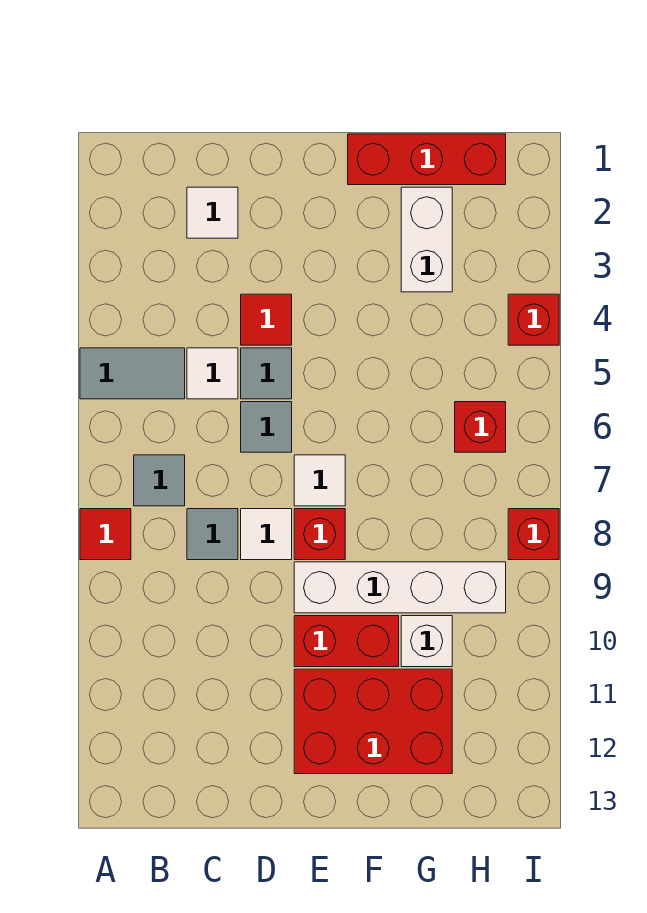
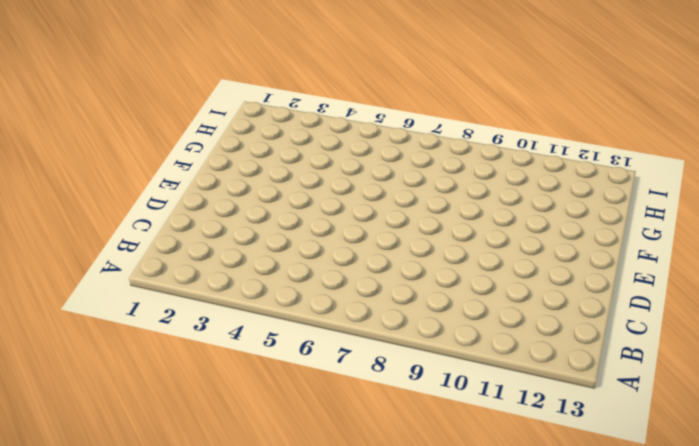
none -> grey tile A5:B5 level 1
none -> red tile A8 level 1
none -> grey tile B7 level 1

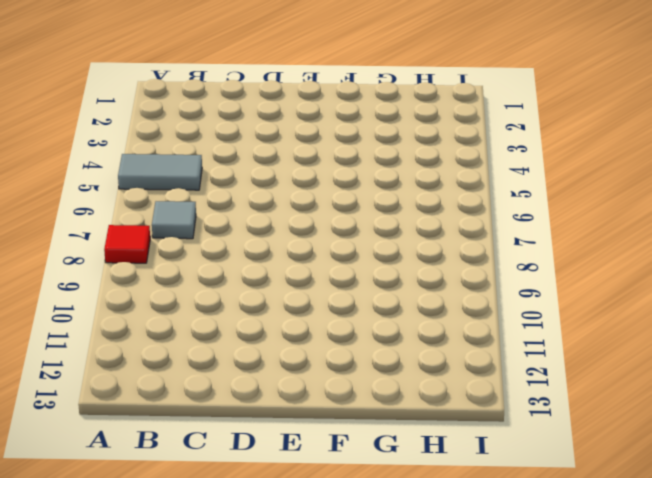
none -> white tile C2 level 1
none -> white tile C5 level 1
none -> grey tile C8 level 1

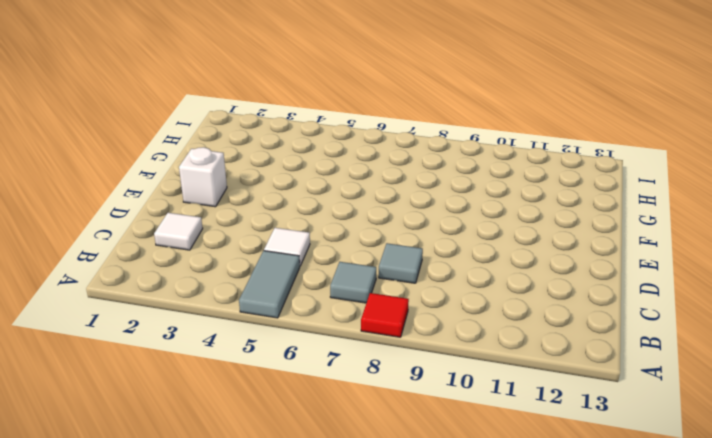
white brick E2 level 1 -> white brick G10 level 1
none -> red tile D4 level 1
none -> grey tile D5 level 1
none -> grey tile D6 level 1

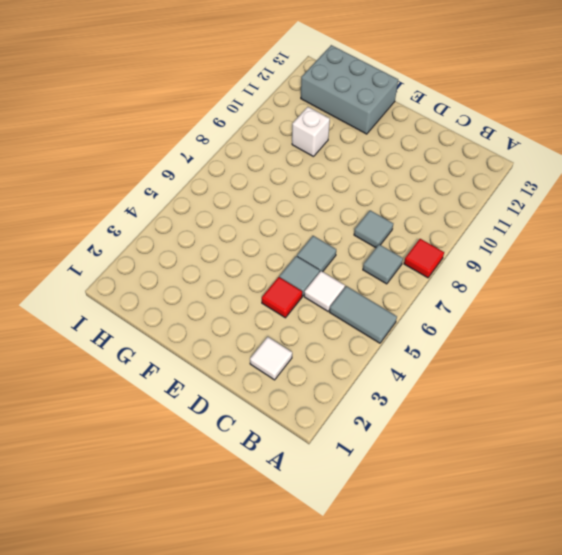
grey brick F12:H13 level 1 -> red brick E11:G12 level 1
none -> white tile D8 level 1
none -> white tile E7 level 1
none -> red brick E8 level 1

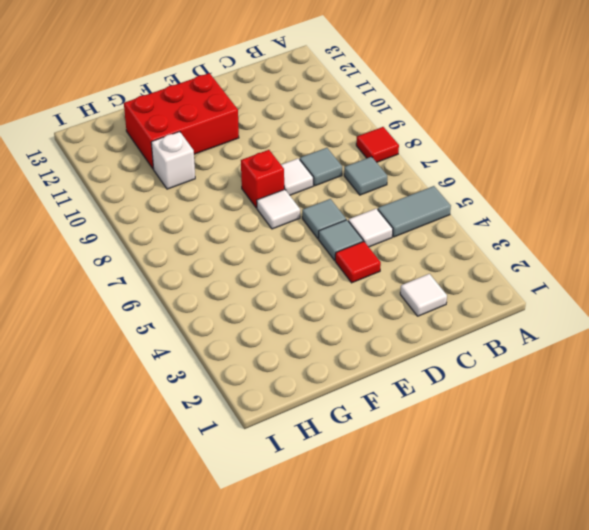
none -> white brick E9:H9 level 1
none -> red brick E10:F10 level 1
none -> red brick F1:H1 level 1

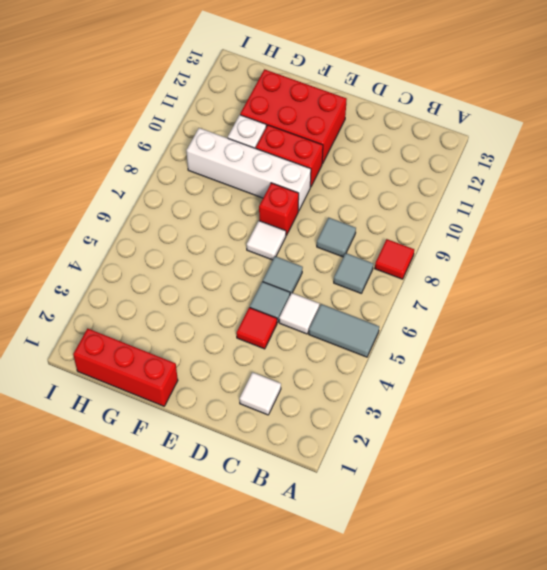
none -> white tile D8 level 1
none -> white brick G2:G3 level 1
none -> red brick H6 level 1

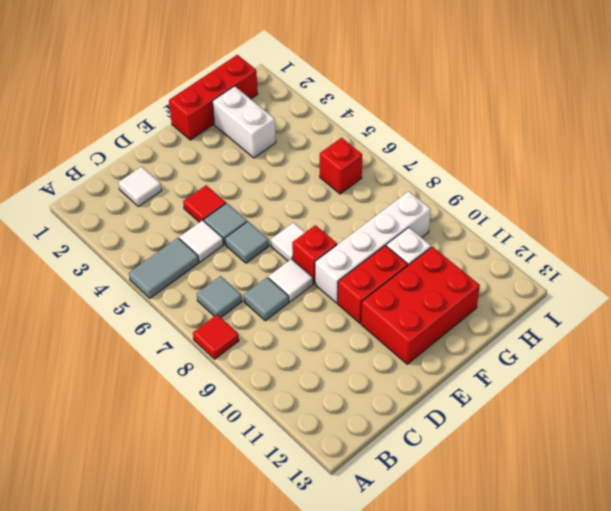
none -> red brick I4 level 1
none -> red brick I8 level 1

